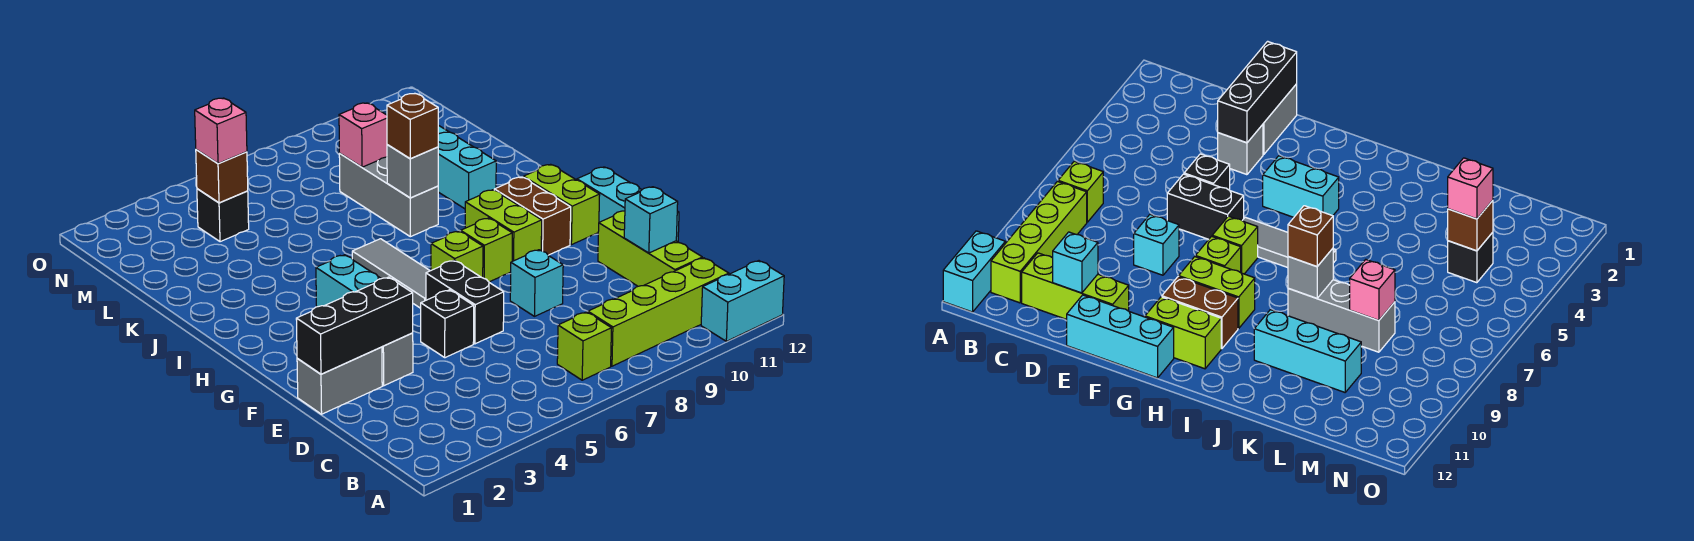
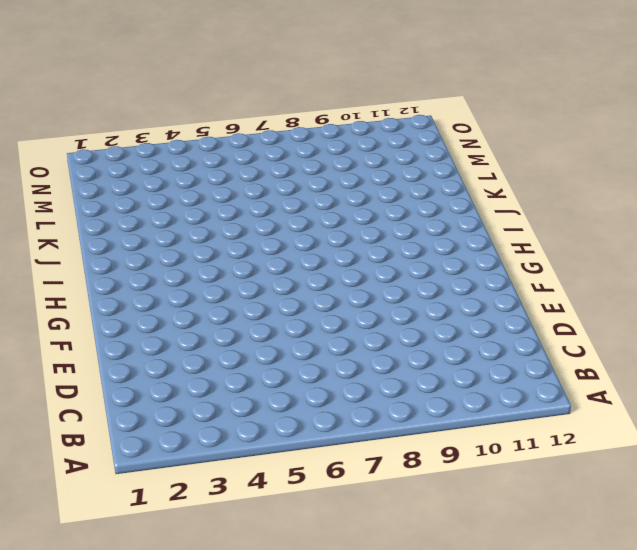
none -> cyan brick A11:A12 level 1
none -> lime brick B7 level 1
none -> lime brick B8:B11 level 1

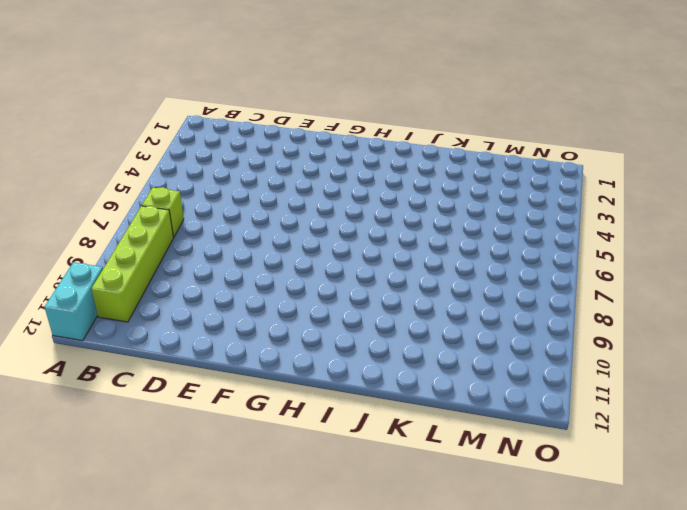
none -> lime brick C11:E11 level 1
none -> grey brick E1:E2 level 1
none -> grey brick E3 level 1

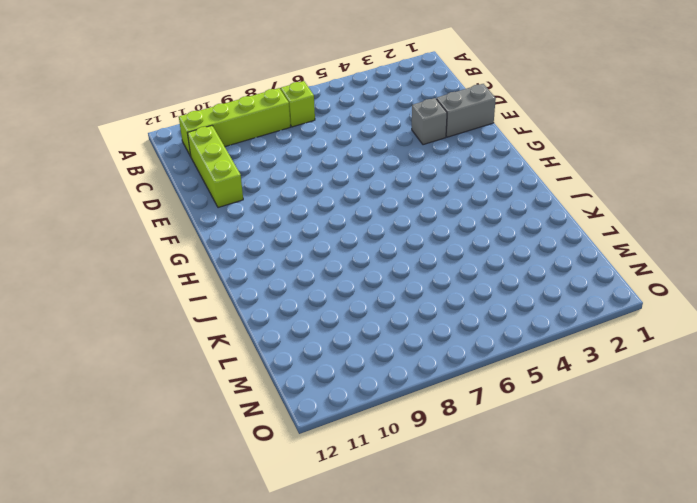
none -> cyan brick A11:A12 level 1
none -> black brick E5 level 1
none -> black brick E6:F6 level 1

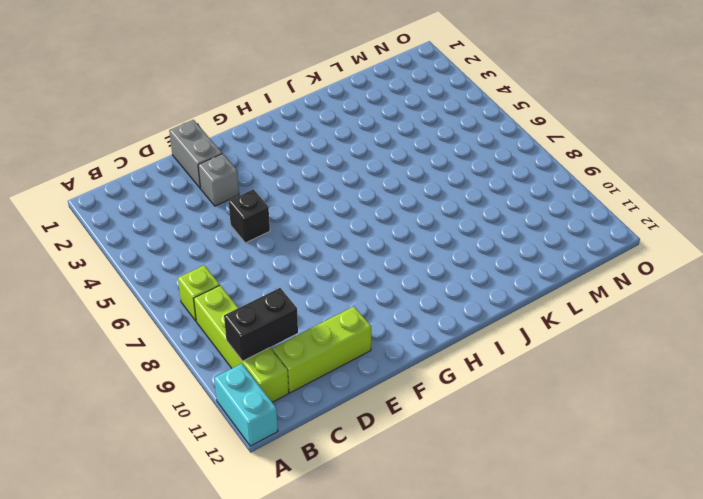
black brick B10:C10 level 2 -> black brick E6:F6 level 1
none -> cyan brick E8 level 1
none -> cyan brick E12:G12 level 1
none -> cyan brick G4:H4 level 1

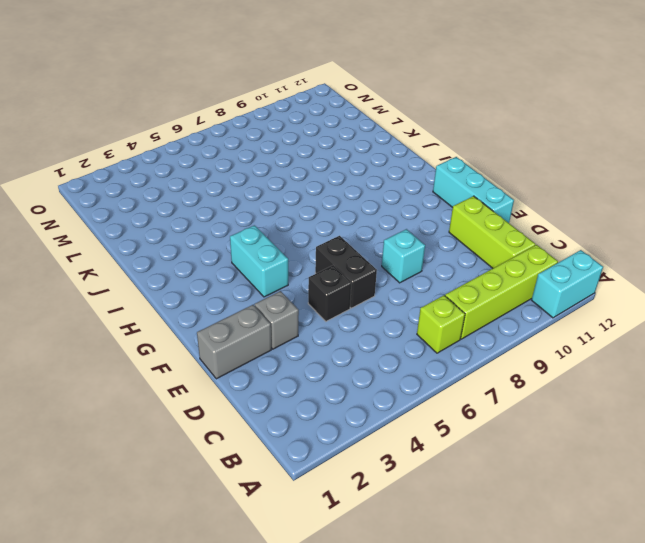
none -> grey tile G6:I6 level 1
none -> lime brick G7 level 1
none -> lime brick G8 level 1

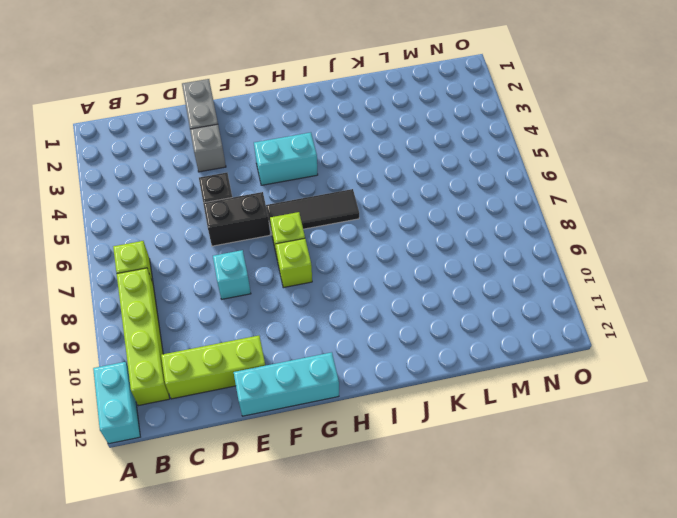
black tile G6:I6 level 1 -> grey tile G6:I6 level 1
none -> lime brick G9:H9 level 1
none -> brown brick G10:H10 level 1
none -> lime brick G11:H11 level 1

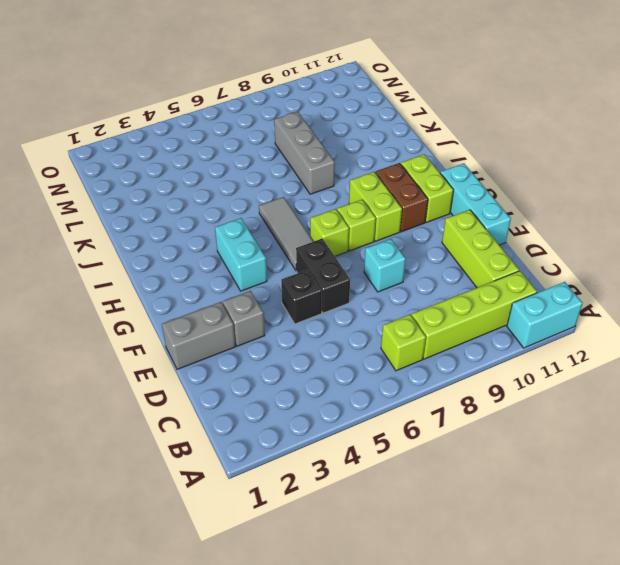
none -> cyan brick J10:L10 level 1
none -> black brick M4 level 1
none -> cyan brick D11 level 2

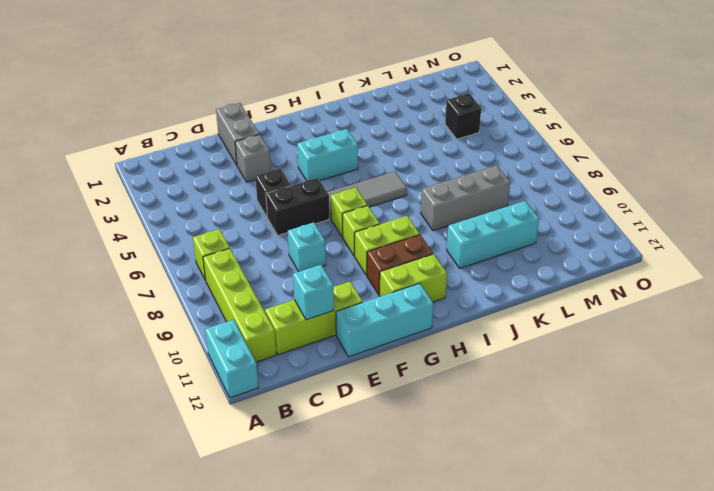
none -> black brick E1:E3 level 2
none -> grey brick J8 level 2
none -> pink brick L8 level 2

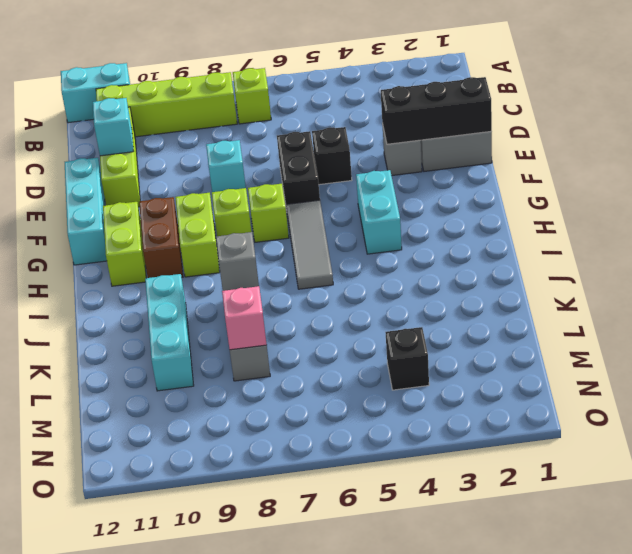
none -> brown brick M4 level 2
none -> brown brick J8 level 3
none -> pink brick M4 level 3

